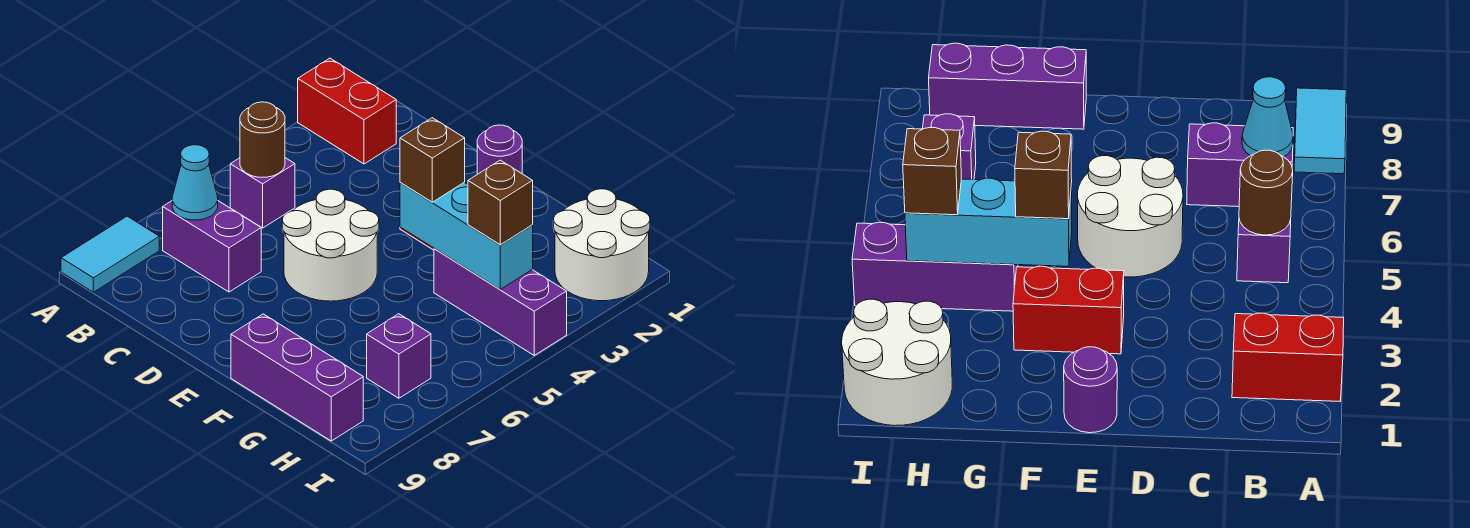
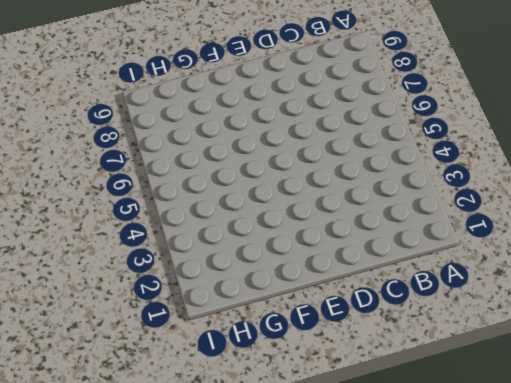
none -> red brick A2:B2 level 1
none -> cyan tile A8:A9 level 1
none -> purple brick B5 level 1

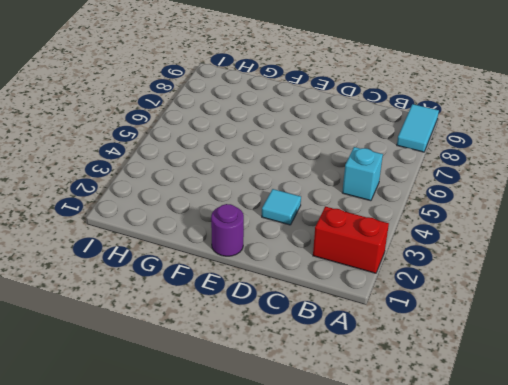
cyan brick B5 level 1 -> purple brick B5 level 1
cyan tile D3 level 1 -> none
none -> purple brick B7:C7 level 1
none -> white round brick D5:E6 level 1
none -> red brick E3:F3 level 1

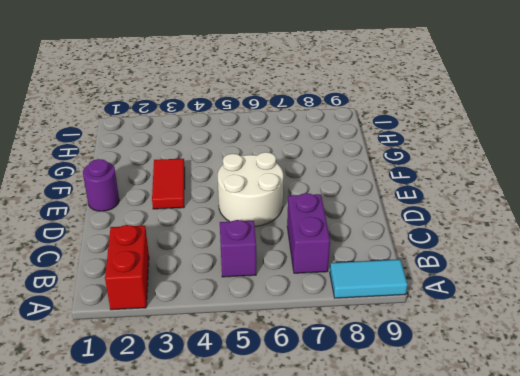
red tile E3:F3 level 1 -> red brick E3:F3 level 1
none -> purple brick F9:H9 level 1
none -> purple brick G4:I4 level 1
none -> white round brick H1:I2 level 1

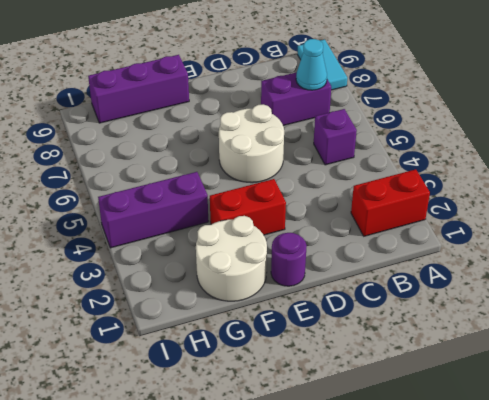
white round brick F1:G2 level 1 -> white round brick H1:I2 level 1
none -> purple brick H7 level 1
none -> brown round brick B5 level 2
none -> cyan brick F4:H4 level 2

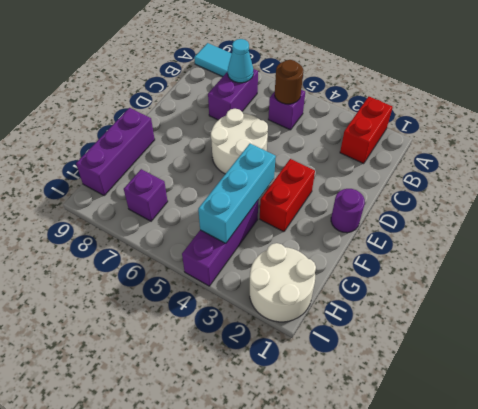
none -> brown brick F4 level 3
none -> brown brick H4 level 3

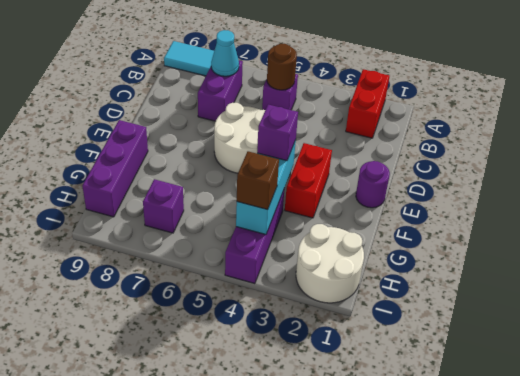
purple brick F4 level 3 -> brown brick F4 level 3

